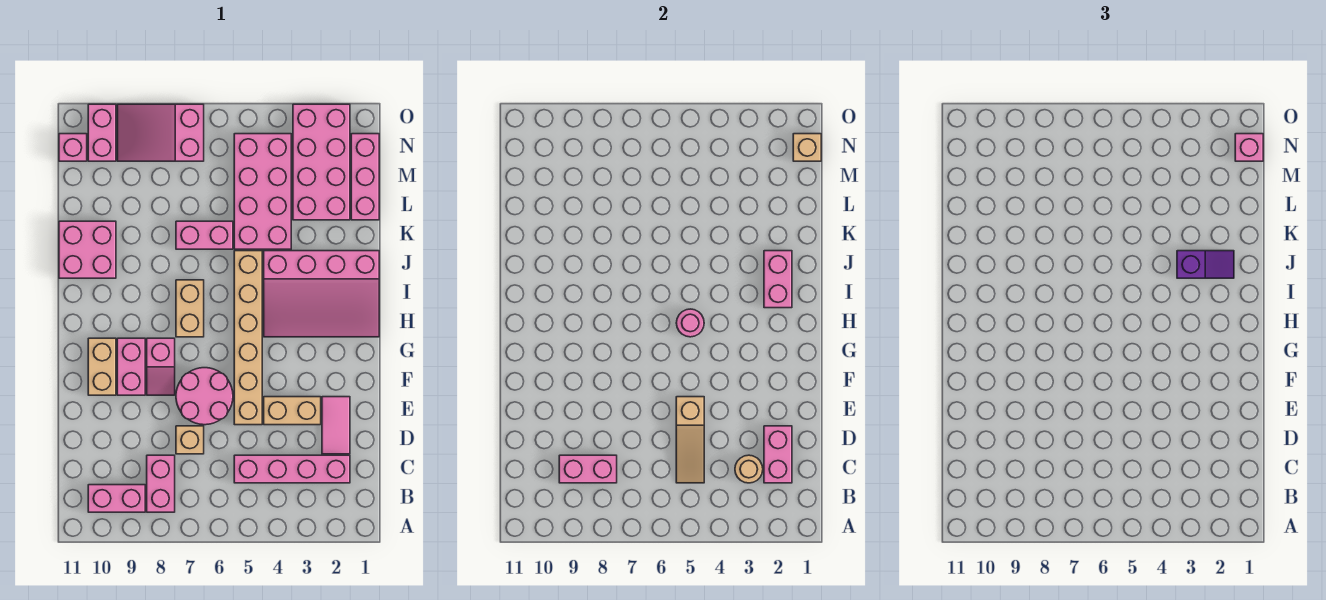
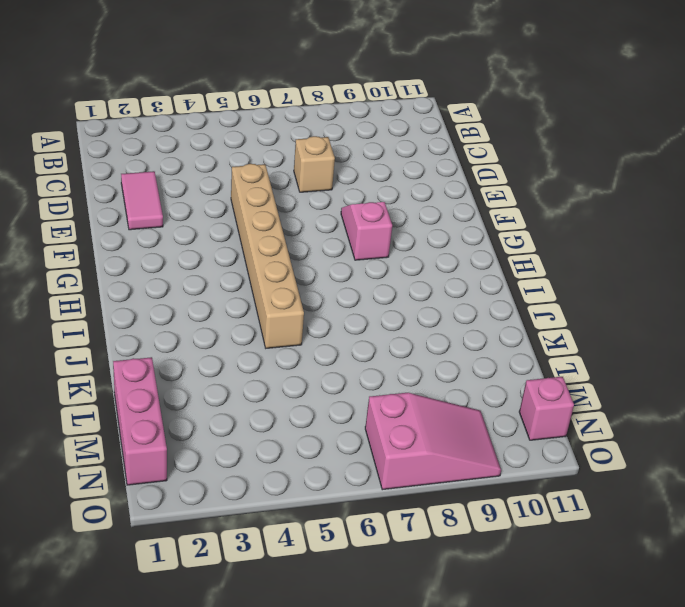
none -> pink brick B8:C8 level 1
none -> pink brick B9:B10 level 1
none -> pink brick C2:C5 level 1
none -> tan brick E3:E4 level 1

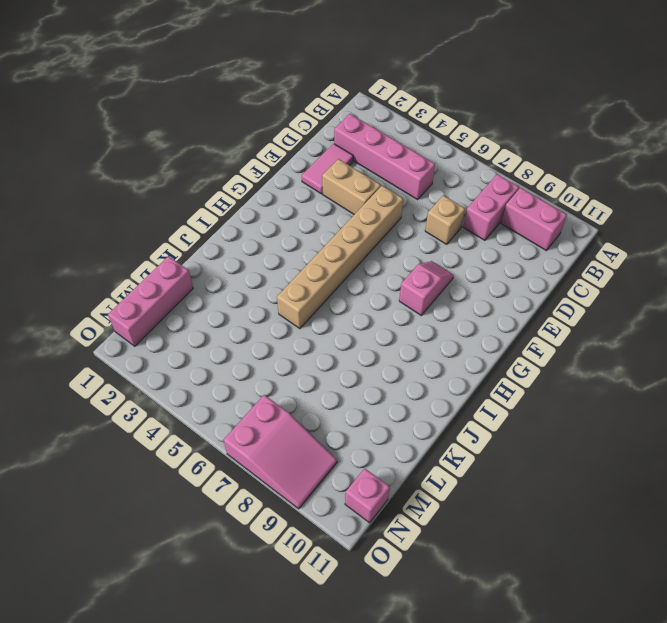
none -> pink round brick E6:F7 level 1
none -> pink brick F9:G9 level 1
none -> tan brick F10:G10 level 1
none -> pink slope H1:J4 level 1 top J

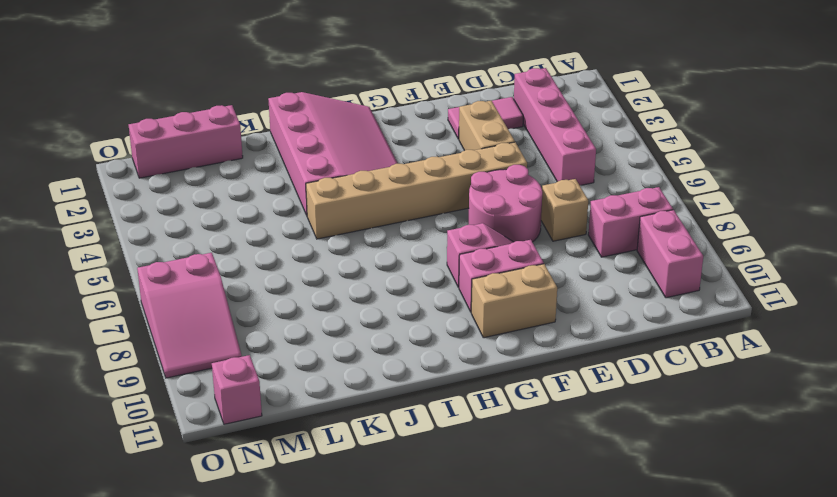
none -> tan brick H7:I7 level 1
none -> pink brick J10:K11 level 1
none -> pink brick K4:N5 level 1
none -> pink brick K6:K7 level 1

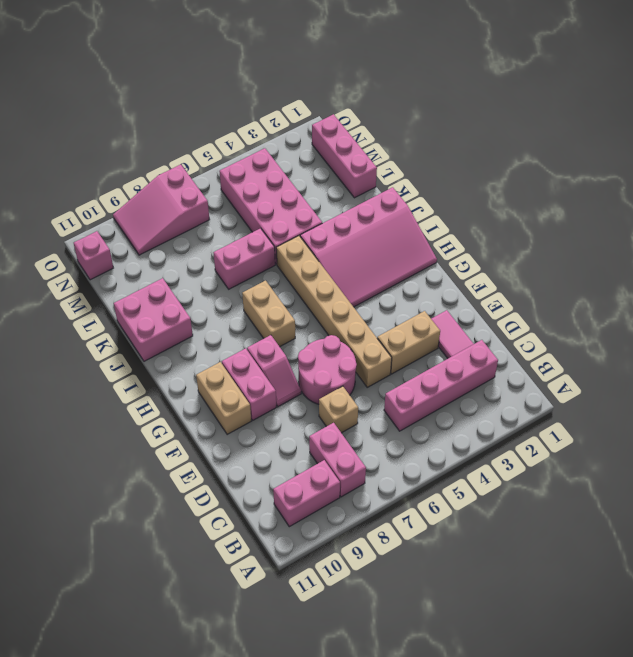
none -> pink brick L2:O3 level 1
none -> pink brick N10:O10 level 1
none -> pink brick C2:D2 level 2
none -> tan round brick C3 level 2

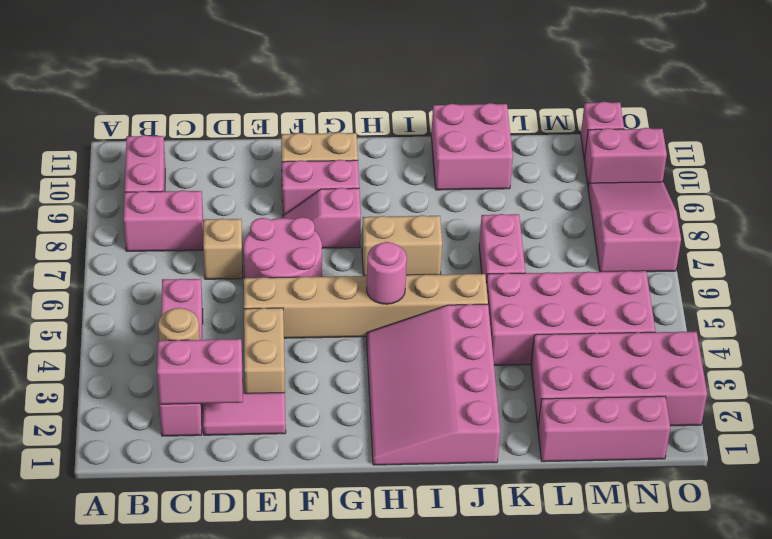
none -> tan slope C5:E5 level 2 top E
none -> pink brick C8:C9 level 2
none -> pink brick I2:J2 level 2
none -> tan brick N1 level 2

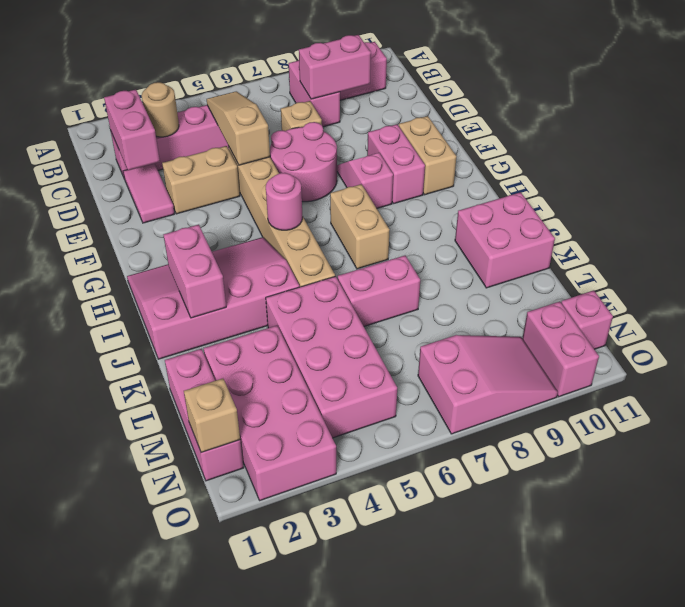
none -> purple slope J2:J3 level 3 top 3
none -> pink brick N1 level 3

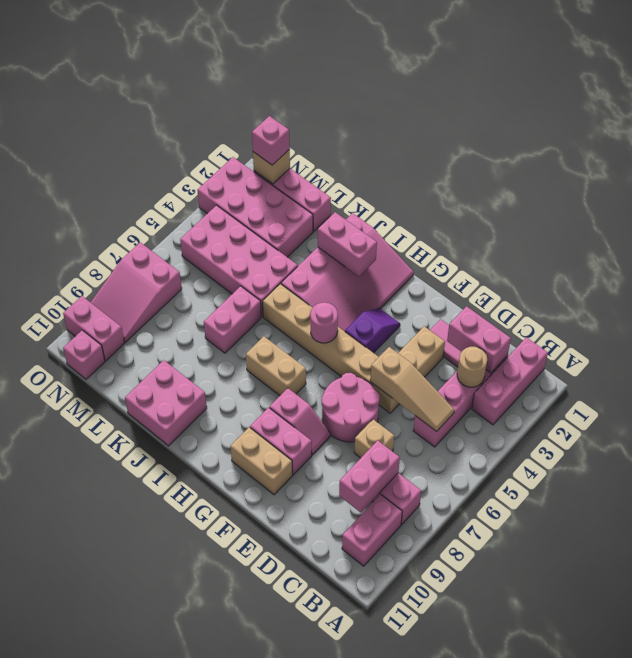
pink brick B1:B3 level 1 -> none
purple slope G3:G4 level 1 top 4 -> purple slope J2:J3 level 3 top 3

